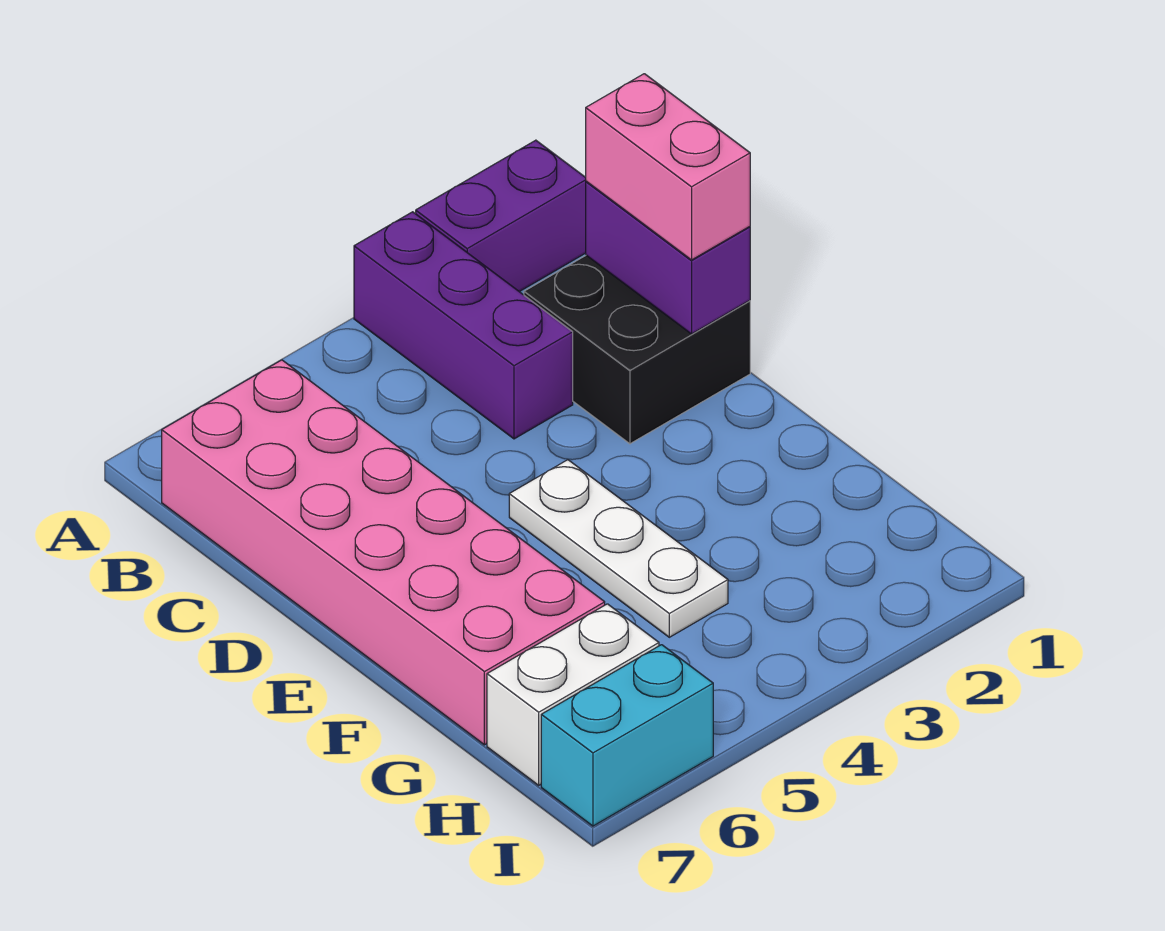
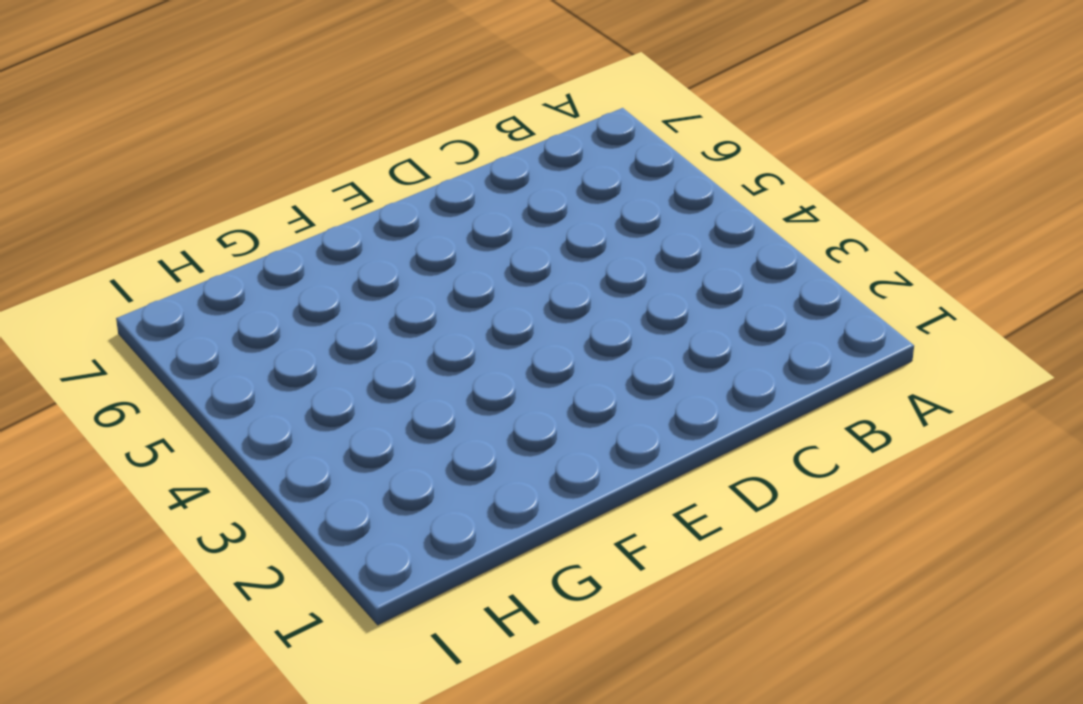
none -> purple brick A1:A2 level 1
none -> purple brick A3:C3 level 1

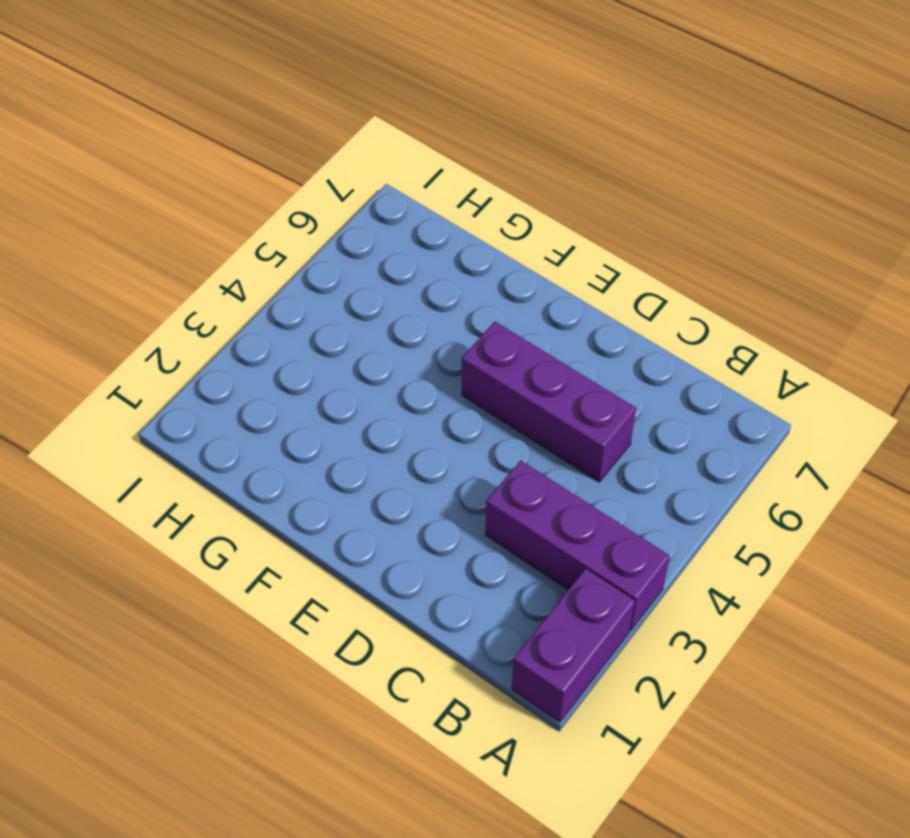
purple brick C5:E5 level 1 -> none
none -> pink brick B6:G7 level 1
none -> black brick C1:D2 level 1

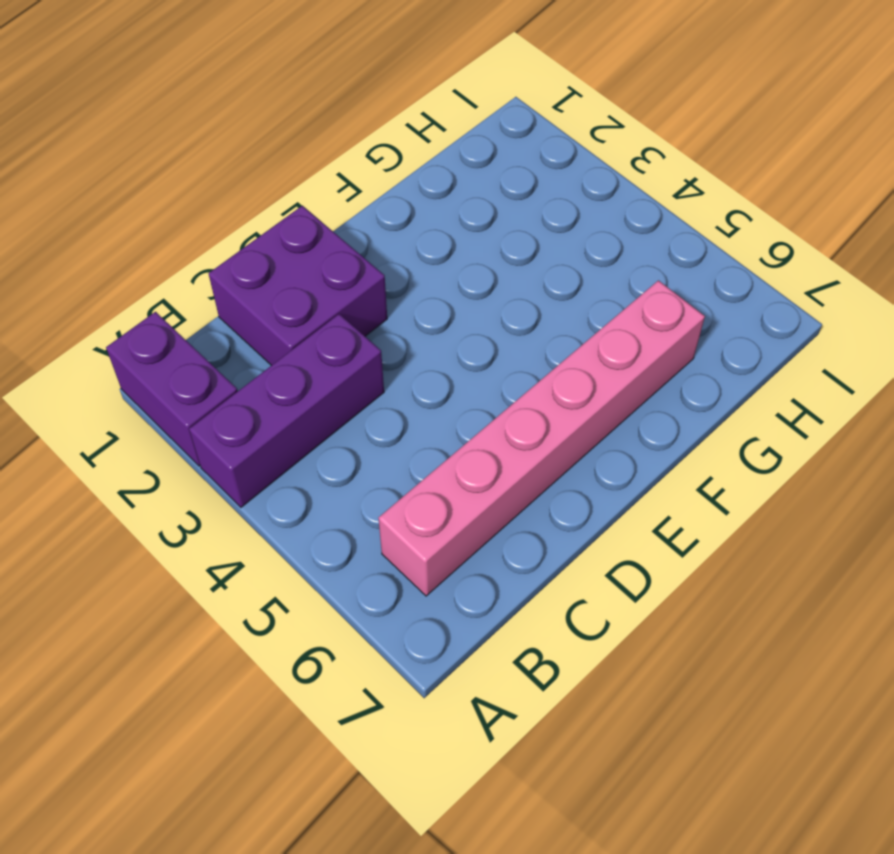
pink brick B6:G6 level 1 -> pink brick B6:G7 level 1
purple brick C1:D2 level 1 -> black brick C1:D2 level 1
none -> white plate E4:G4 level 1
none -> white brick H6:H7 level 1

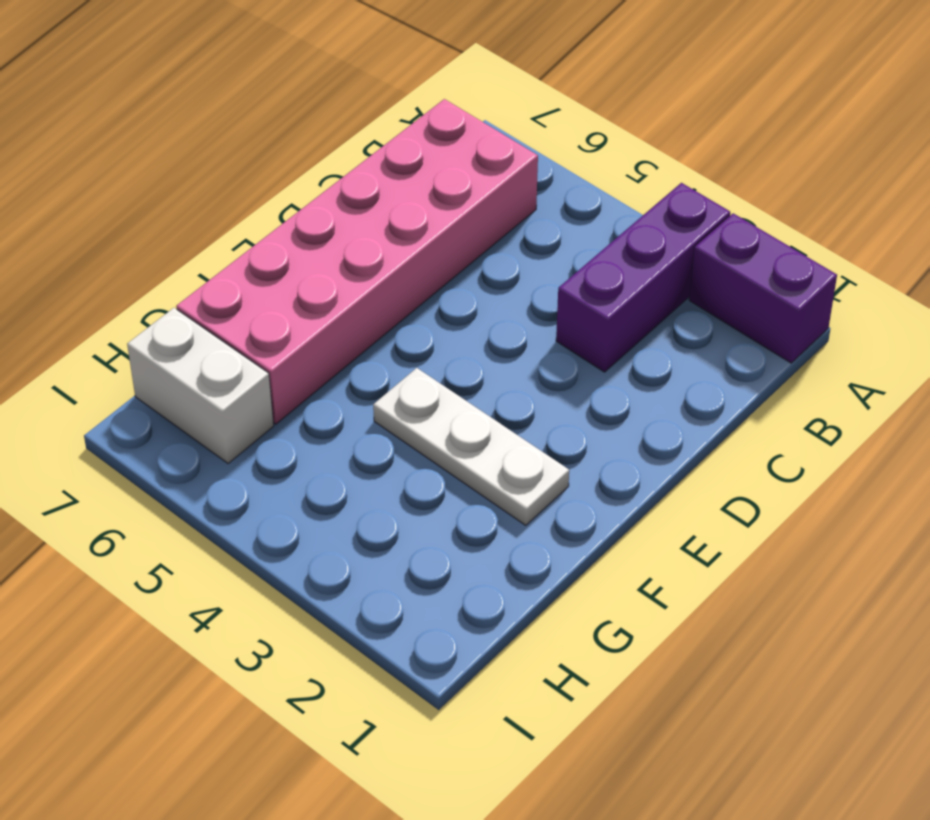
white plate F2:F4 level 1 -> white plate E4:G4 level 1
none -> black brick C1:D2 level 1
none -> cyan brick I6:I7 level 1

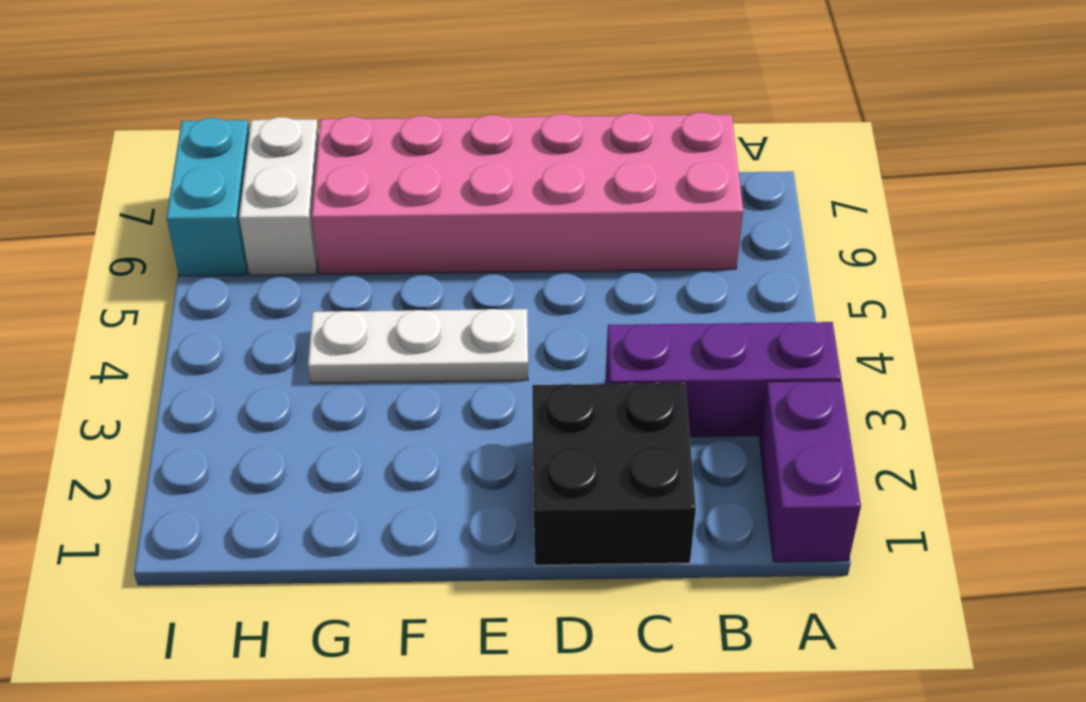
none -> purple brick C1:D1 level 2
none -> pink brick C1:D1 level 3

